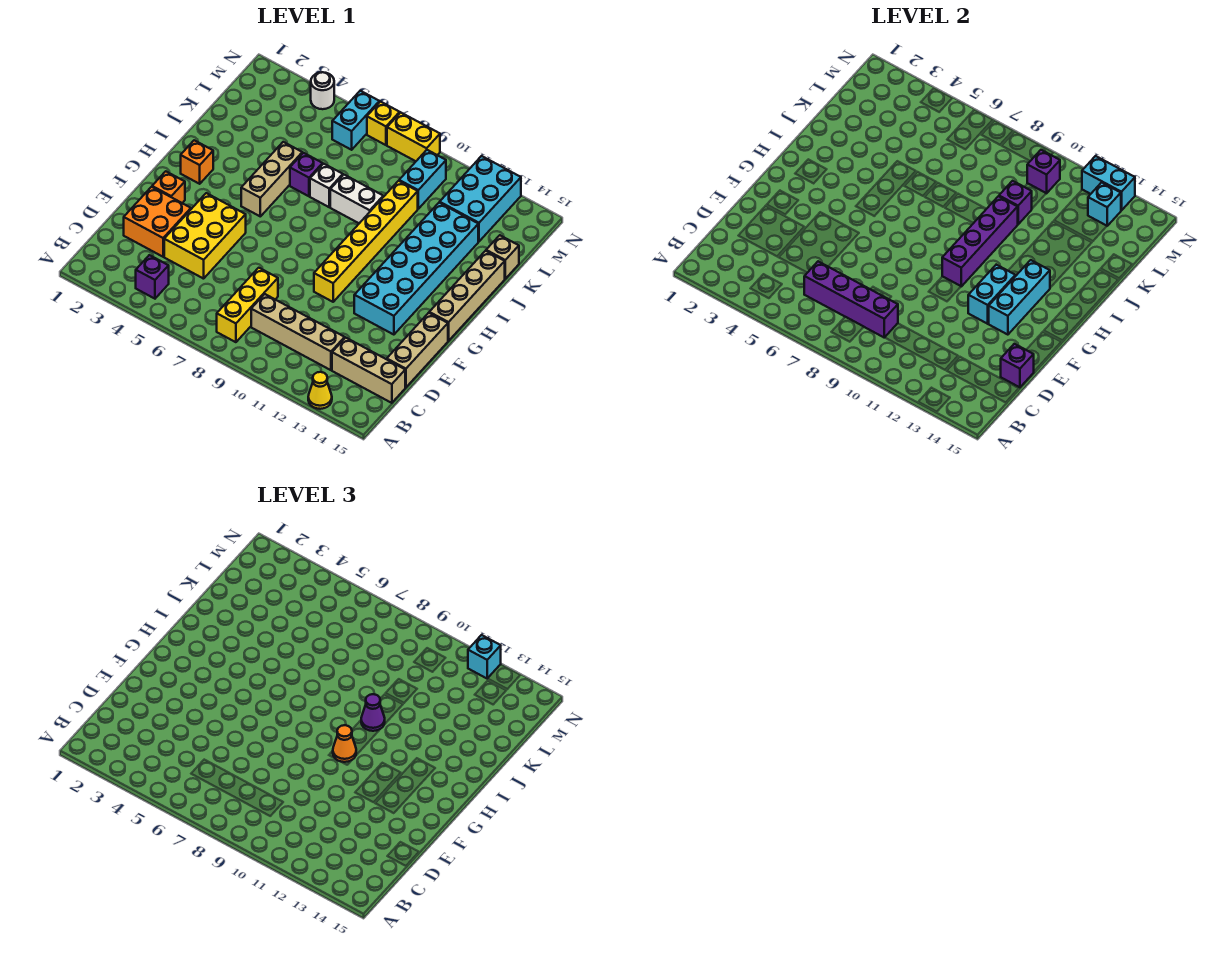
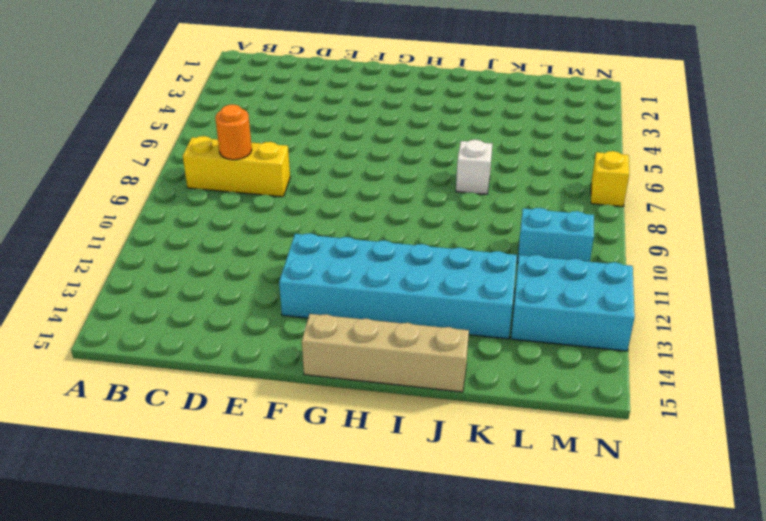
orange round brick C8 level 2 -> purple brick C6:C9 level 2
none -> yellow cone A13 level 1
none -> purple brick B4 level 1
none -> tan brick C9:C12 level 1
none -> tan brick C13:C15 level 1

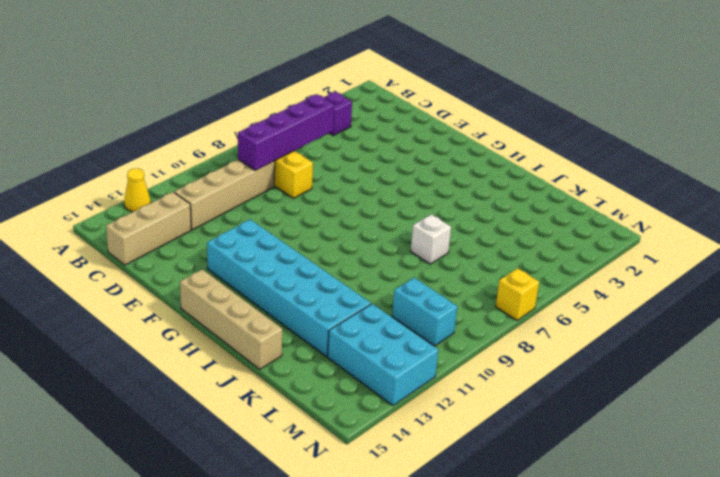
none -> orange brick D2:E3 level 1
none -> yellow brick D4:F5 level 1
none -> tan brick D15:F15 level 1
none -> orange brick F2 level 1

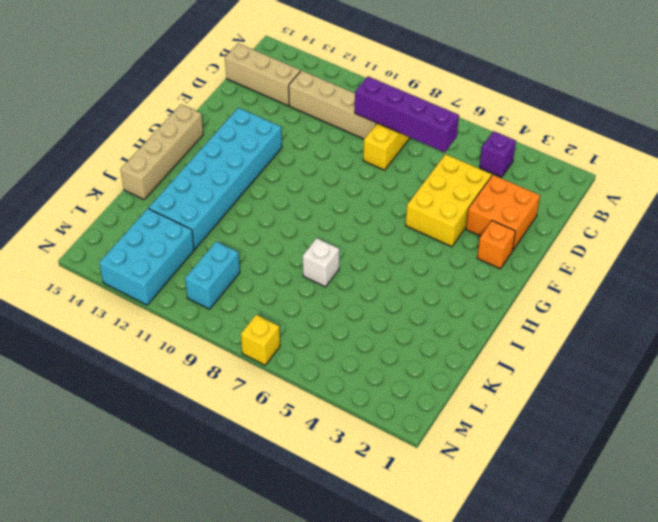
none -> yellow cone A13 level 1
none -> tan brick D15:F15 level 1
none -> yellow brick F10:K10 level 1
none -> orange brick H2 level 1

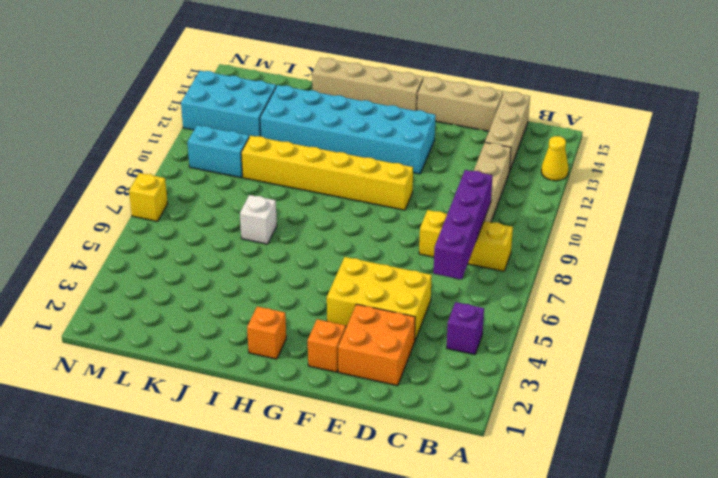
none -> tan brick H5:J5 level 1
none -> purple brick J6 level 1
none -> white brick J8:J9 level 1
none -> tan brick K15 level 1

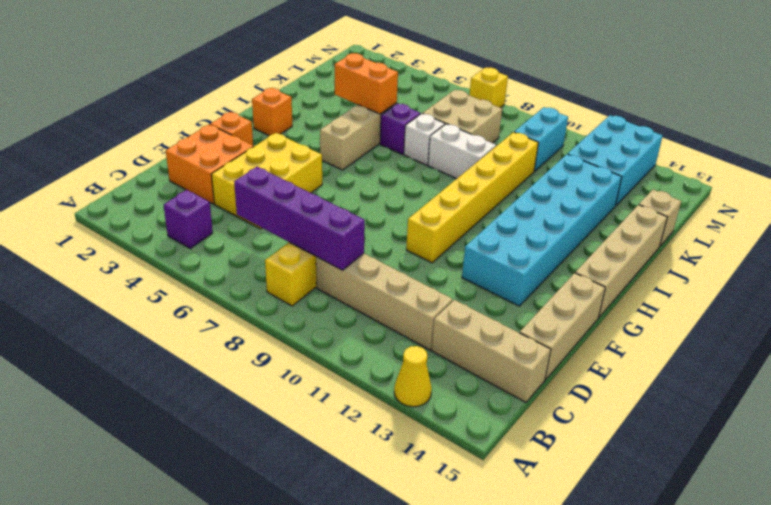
orange brick J4:J5 level 2 -> none
tan brick K7:L8 level 1 -> none
none -> cyan brick M6:N6 level 1
none -> white round brick N4 level 1
none -> yellow brick N8:N9 level 1
none -> purple brick D15 level 2

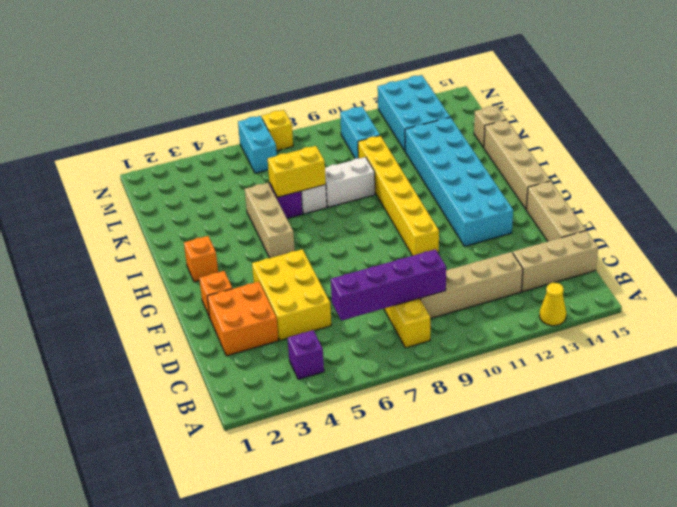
yellow brick J6:J7 level 2 -> yellow brick N8:N9 level 1
none -> white round brick N4 level 1
none -> purple brick D15 level 2
none -> cyan brick F12:G12 level 2
none -> cyan brick F13:H13 level 2

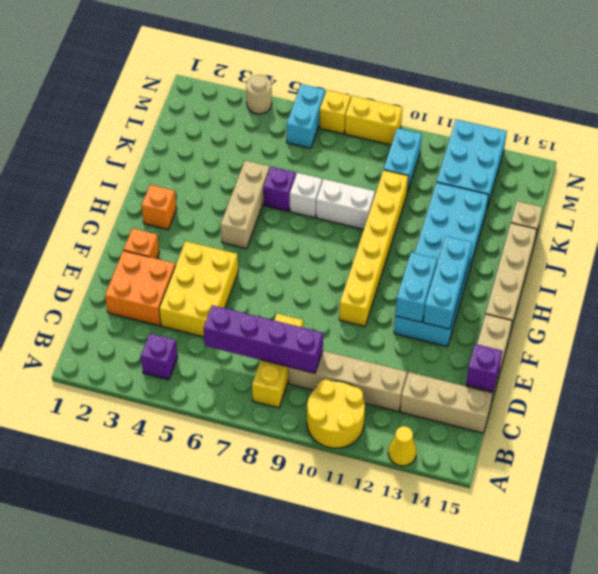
yellow round brick A10:B11 level 1 -> none
tan round brick N4 level 1 -> white round brick N4 level 1
none -> purple brick G10:J10 level 2
none -> purple brick K10 level 2
none -> purple brick M10 level 2
none -> cyan brick M13 level 2

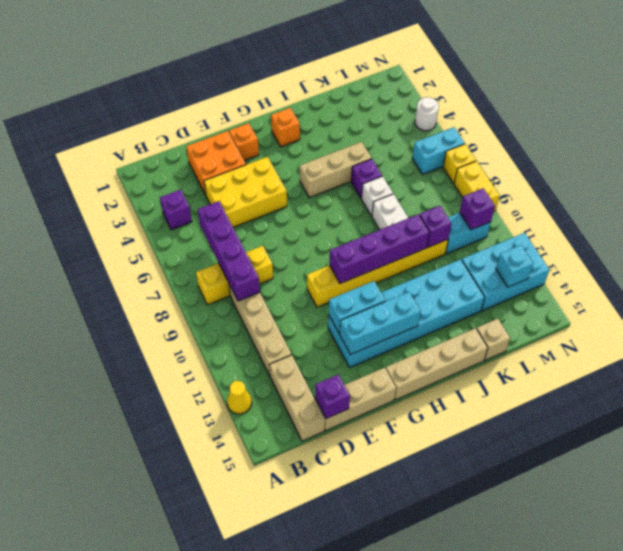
none -> cyan brick N12:N13 level 2
none -> orange cone G10 level 3
none -> purple cone I10 level 3
none -> cyan brick N12 level 3

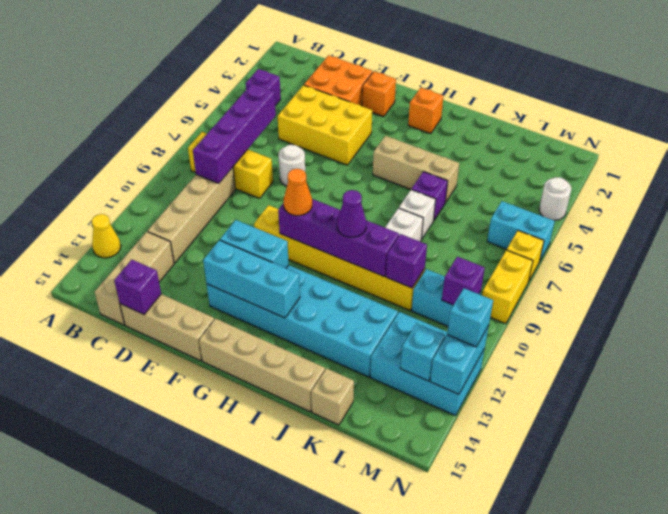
white round brick E7 level 1 -> none

